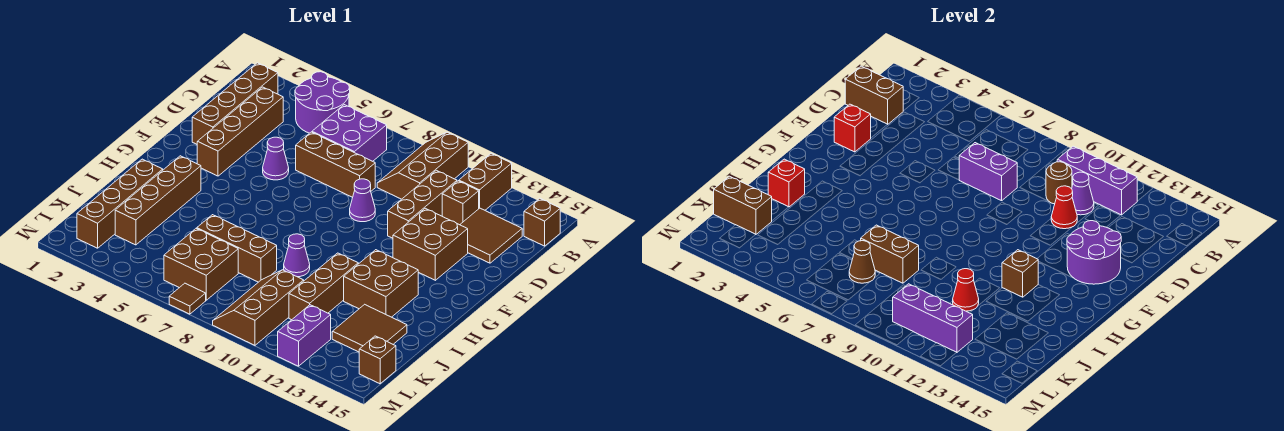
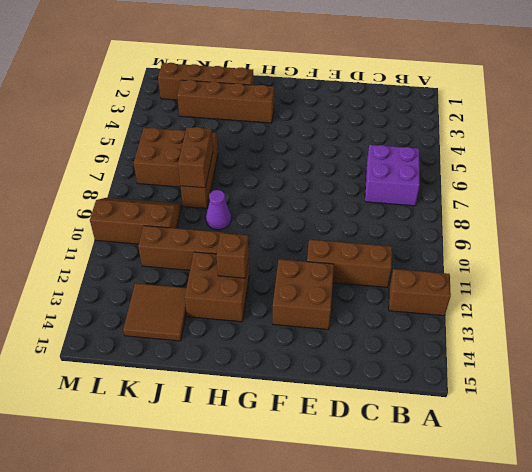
none -> purple round brick A4:B5 level 1
none -> brown slope A9:C10 level 1 top 10
none -> brown brick B2:E2 level 1
none -> brown brick B15 level 1

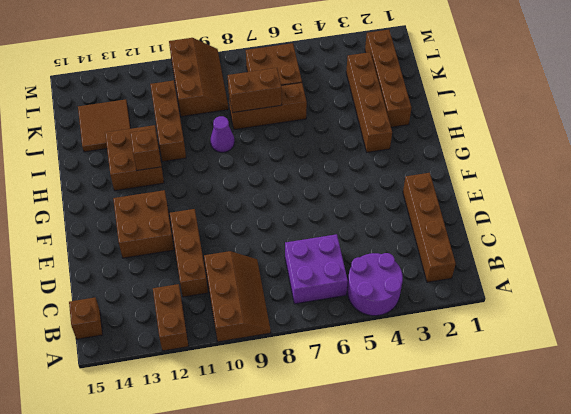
none -> brown brick C3:F3 level 1
none -> brown brick C12 level 1
none -> brown tile C13:D14 level 1
none -> brown brick D6:D8 level 1

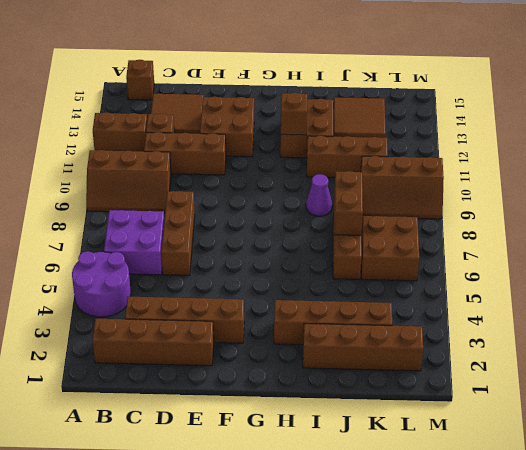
none -> purple cone E5 level 1
none -> purple cone E9 level 1
none -> purple brick L12:M12 level 1
none -> brown brick L15 level 1

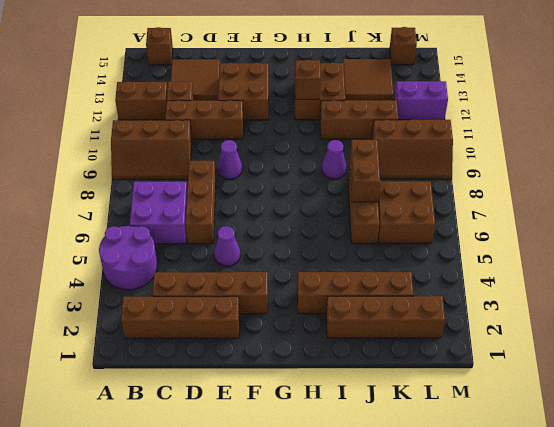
none -> brown tile M7 level 1
none -> purple brick B10:B12 level 2
none -> brown brick C1:C2 level 2
none -> brown round brick C10 level 2

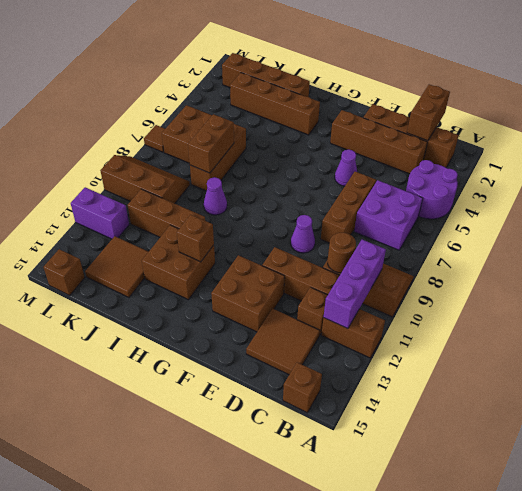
none -> purple cone C11 level 2
none -> purple brick D7:D8 level 2
none -> red cone D11 level 2
none -> red brick E2 level 2

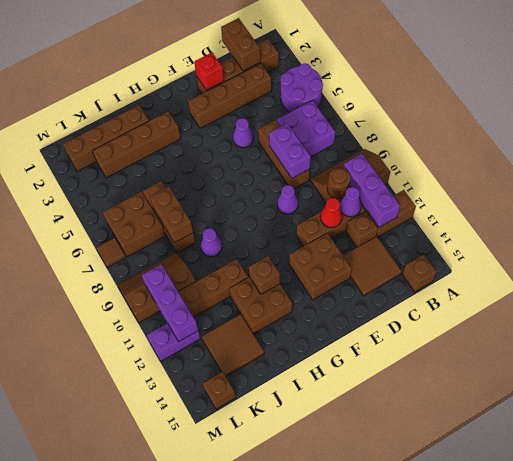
none -> purple round brick E13:F14 level 2
none -> red brick I2 level 2
none -> red cone J11 level 2
none -> brown brick K1:K2 level 2

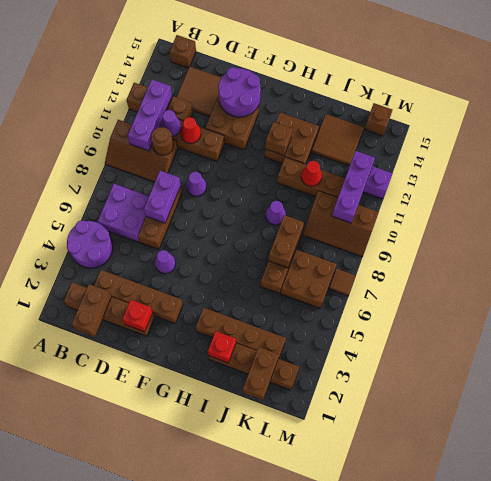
none -> brown cone K7 level 2

